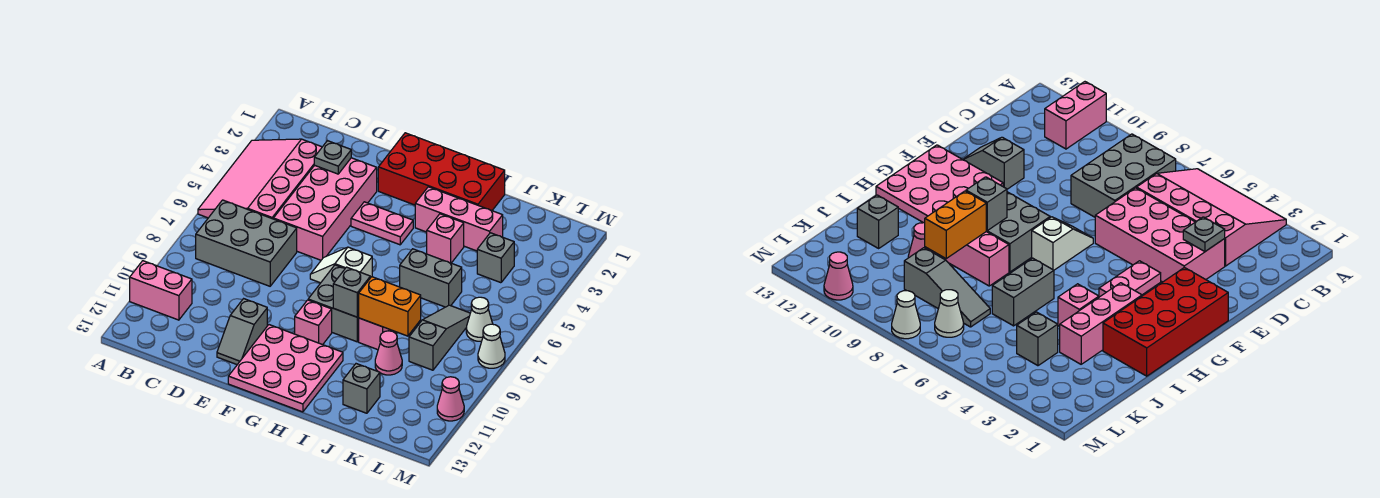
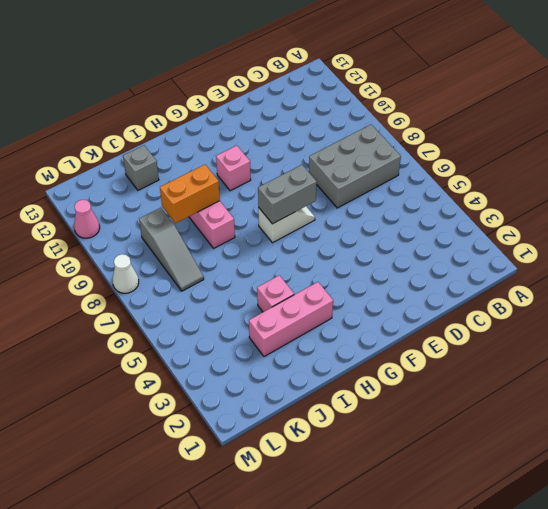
grey brick F7:G7 level 2 -> grey brick I6:J6 level 1
none -> pink slope A3:C6 level 1 top C
none -> pink brick A11:B11 level 1
none -> pink brick D3:E6 level 1

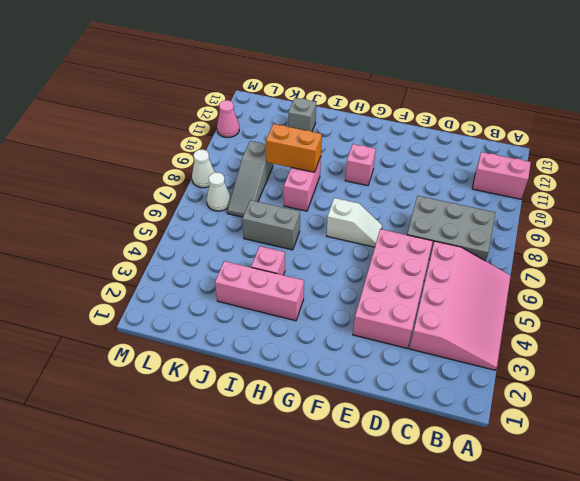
none -> grey slope E11:E12 level 1 top 11
none -> red brick F1:I2 level 1
none -> pink plate F4:G4 level 1

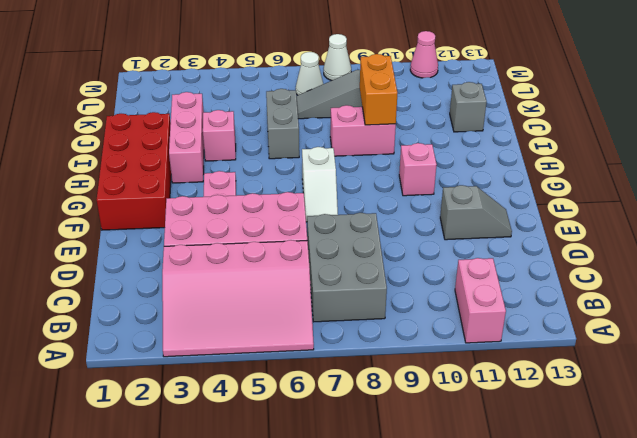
none -> pink plate F11:H13 level 1
none -> grey brick G8:H9 level 1
none -> pink cone J10 level 1

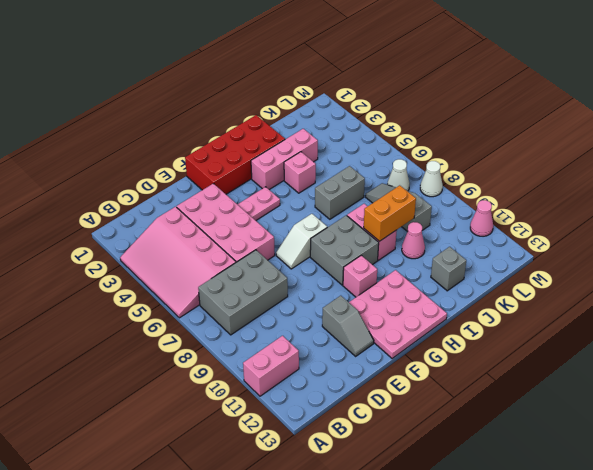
none -> grey brick K4 level 1
none -> grey plate D3 level 2
none -> grey brick H9 level 2

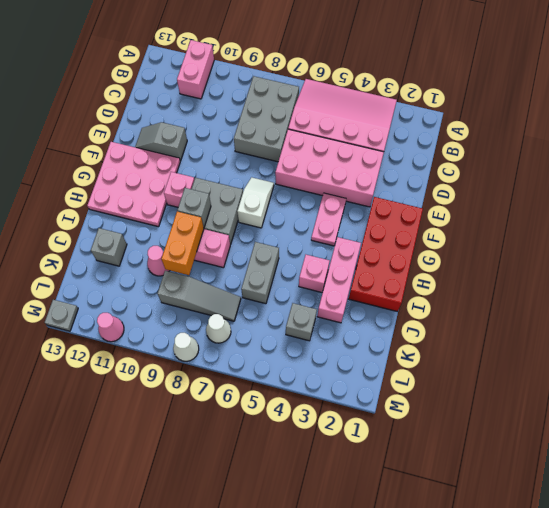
grey plate M13 level 1 -> grey plate D3 level 2

